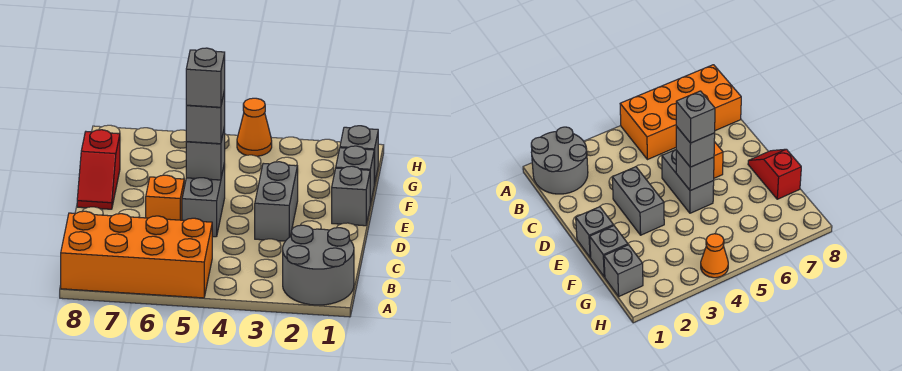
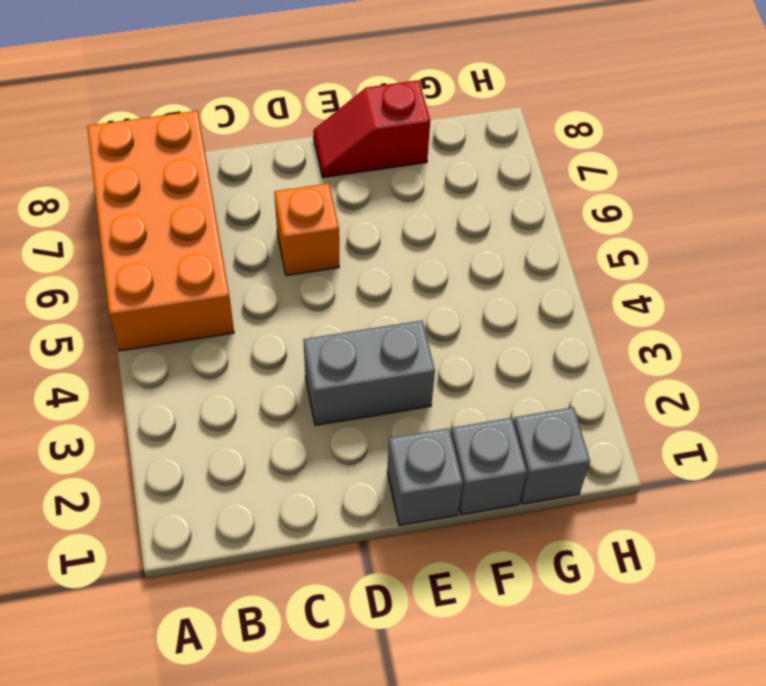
none -> grey round brick A1:B2 level 1
none -> grey brick D5:E5 level 1
none -> orange cone H4 level 1

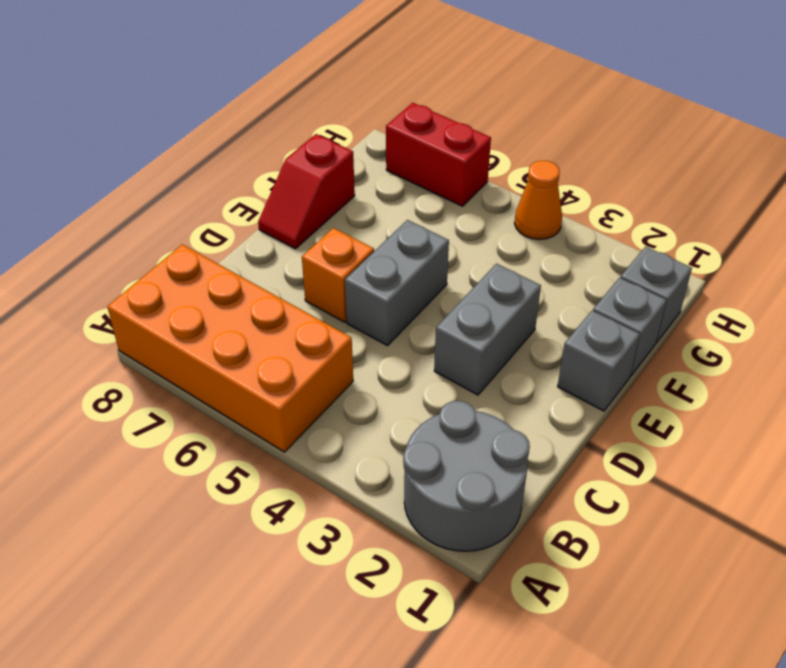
red brick H6:H7 level 1 -> none
none -> grey brick E5 level 2
none -> grey brick E5 level 3
none -> grey brick E5 level 4

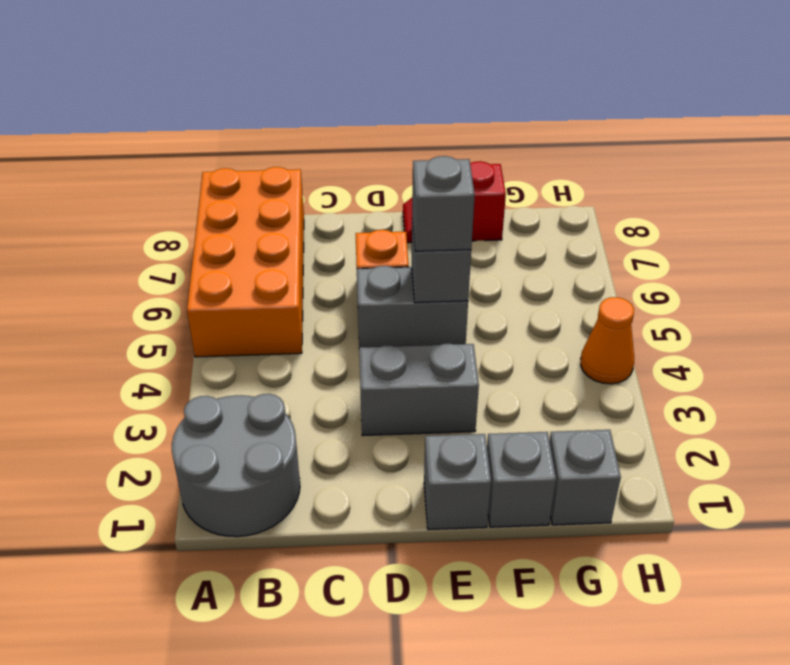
none -> grey brick E5 level 4

